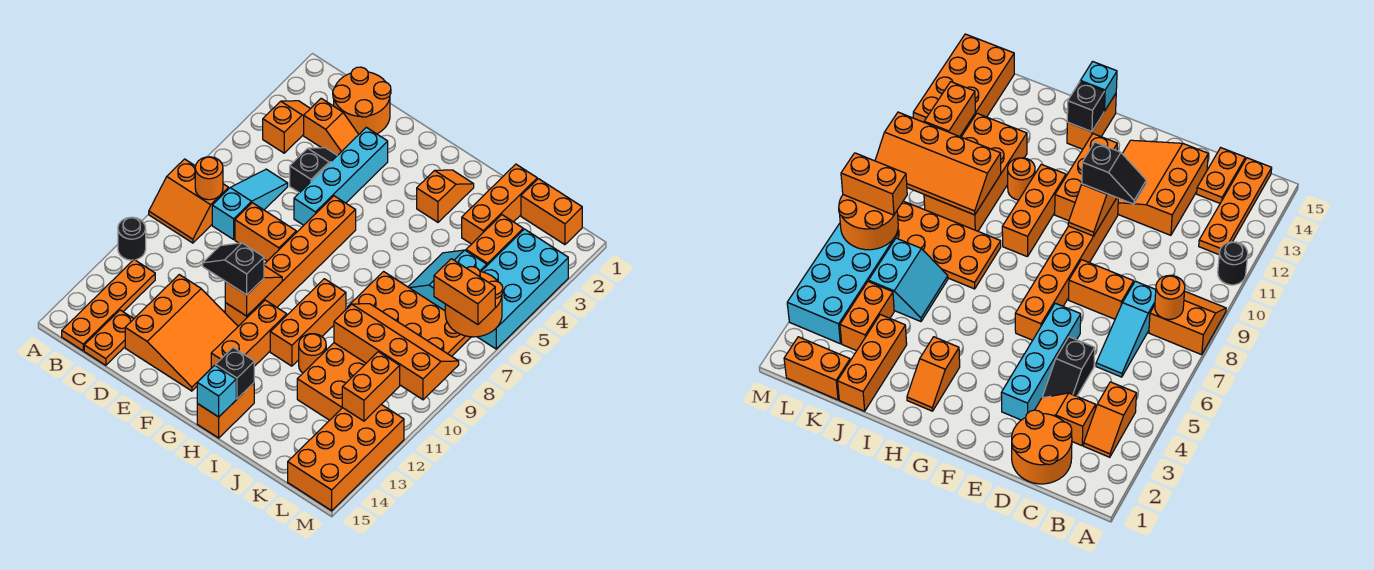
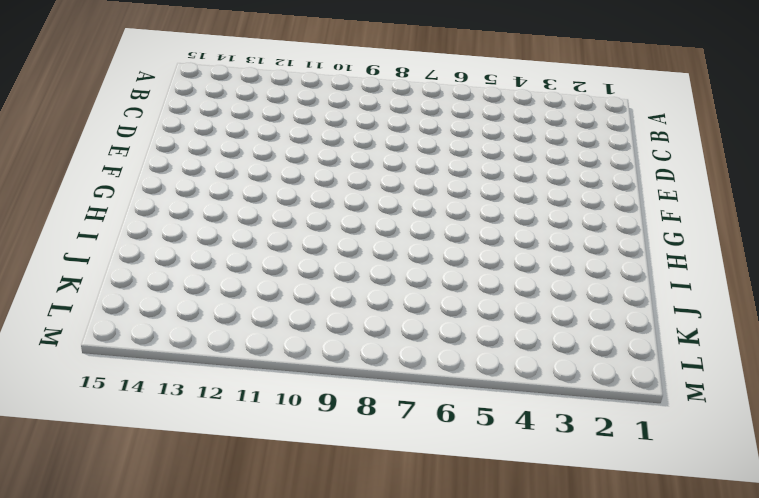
none -> orange slope A8:B9 level 1 top 8
none -> black round brick A11 level 1
none -> orange slope B3:B4 level 1 top 4
none -> orange plate B12:B15 level 1

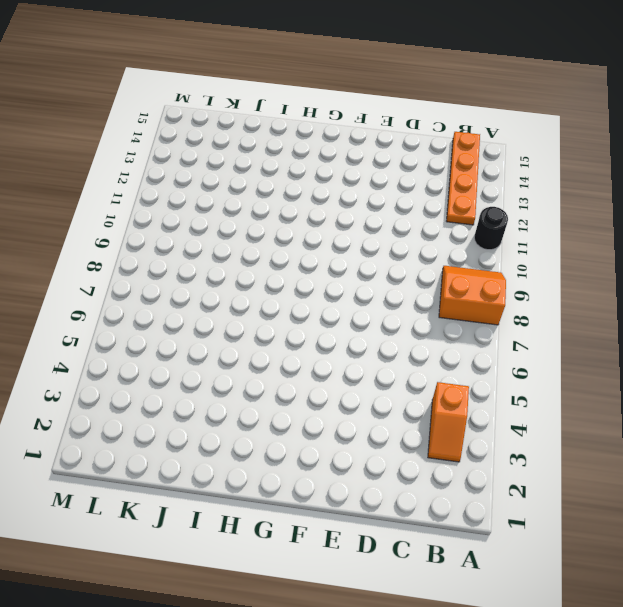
none -> orange round brick C1:D2 level 1
none -> orange slope C3:D3 level 1 top C
none -> cyan slope C6:C8 level 1 top 8
none -> orange plate C14:C15 level 1

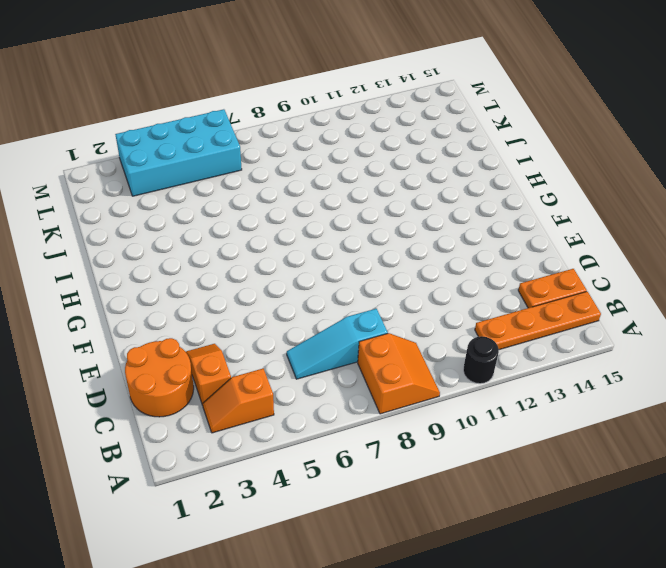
none -> black slope D4:D5 level 1 top 5
none -> orange brick D8:E8 level 1
none -> orange slope D12:F14 level 1 top D
none -> cyan brick E3:E6 level 1

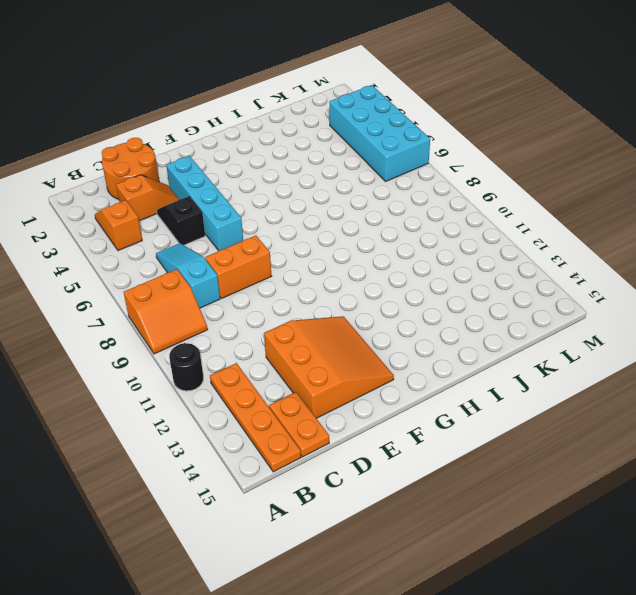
none -> orange brick F6:F11 level 1
none -> orange brick G11:G13 level 1
none -> orange slope H2:H3 level 1 top 3
none -> orange brick H9:H11 level 1

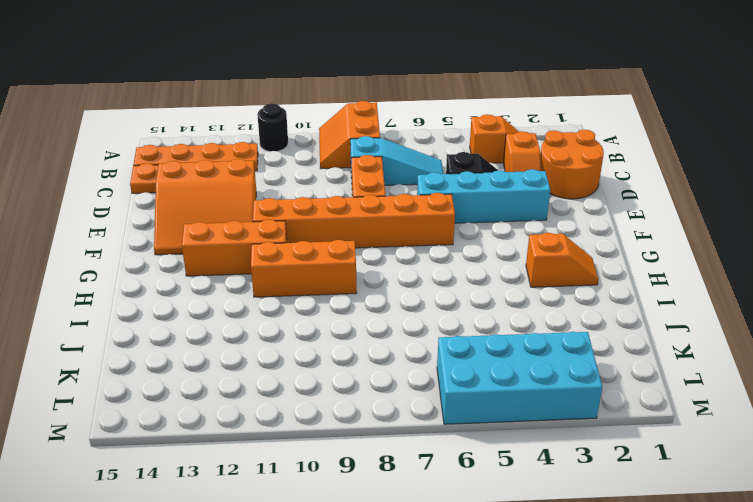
none -> orange brick H14:H15 level 1
none -> orange plate I7:L8 level 1
none -> orange round brick I11 level 1
none -> orange brick J1:J3 level 1

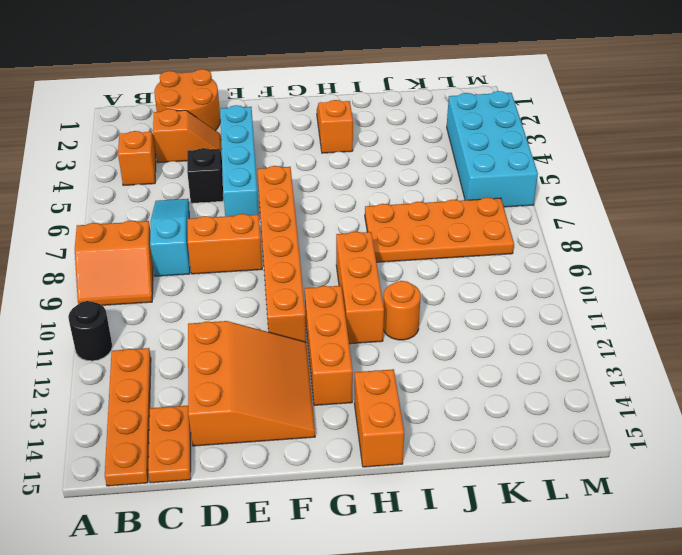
none -> orange brick J1:J3 level 1
none -> cyan slope J5:K6 level 1 top K
none -> orange brick J9:K12 level 1
none -> orange brick K1:L1 level 1

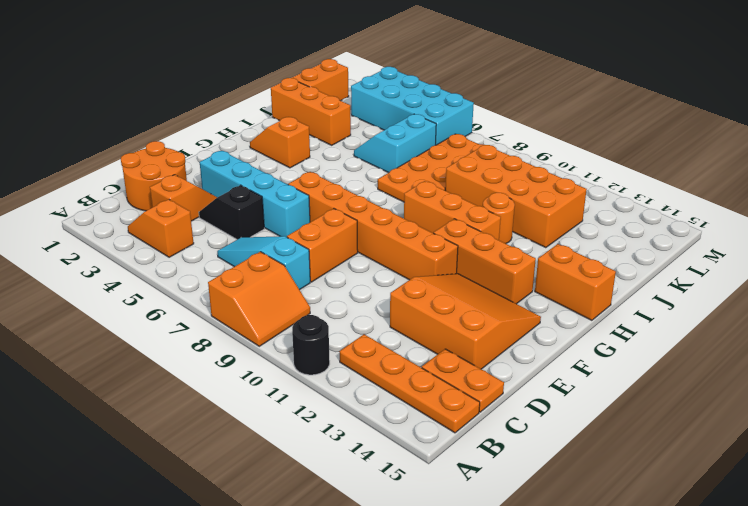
cyan slope J5:K6 level 1 top 6 -> cyan slope J5:K6 level 1 top K
none -> orange brick K3:K4 level 1
none -> orange brick L12:M15 level 1
none -> orange round brick B8 level 2
none -> orange slope F10:F11 level 2 top 11

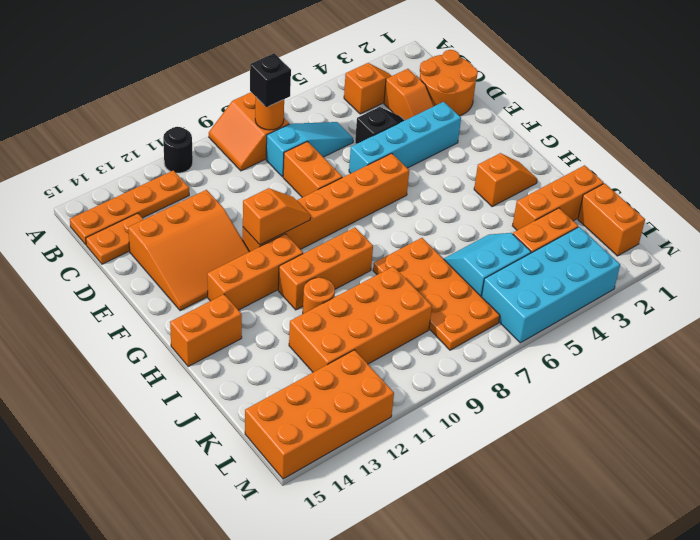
black brick B8 level 3 -> black brick H14 level 2
none -> cyan brick H15 level 2
none -> orange slope J9:M10 level 2 top 10
none -> orange round brick L6:M7 level 2
none -> orange brick L11:L12 level 2

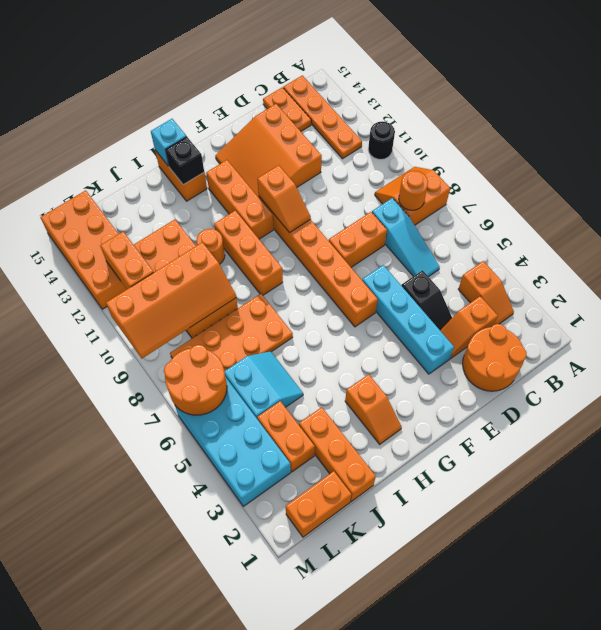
none -> black slope E11:F11 level 3 top F
none -> orange brick L7:M7 level 3

